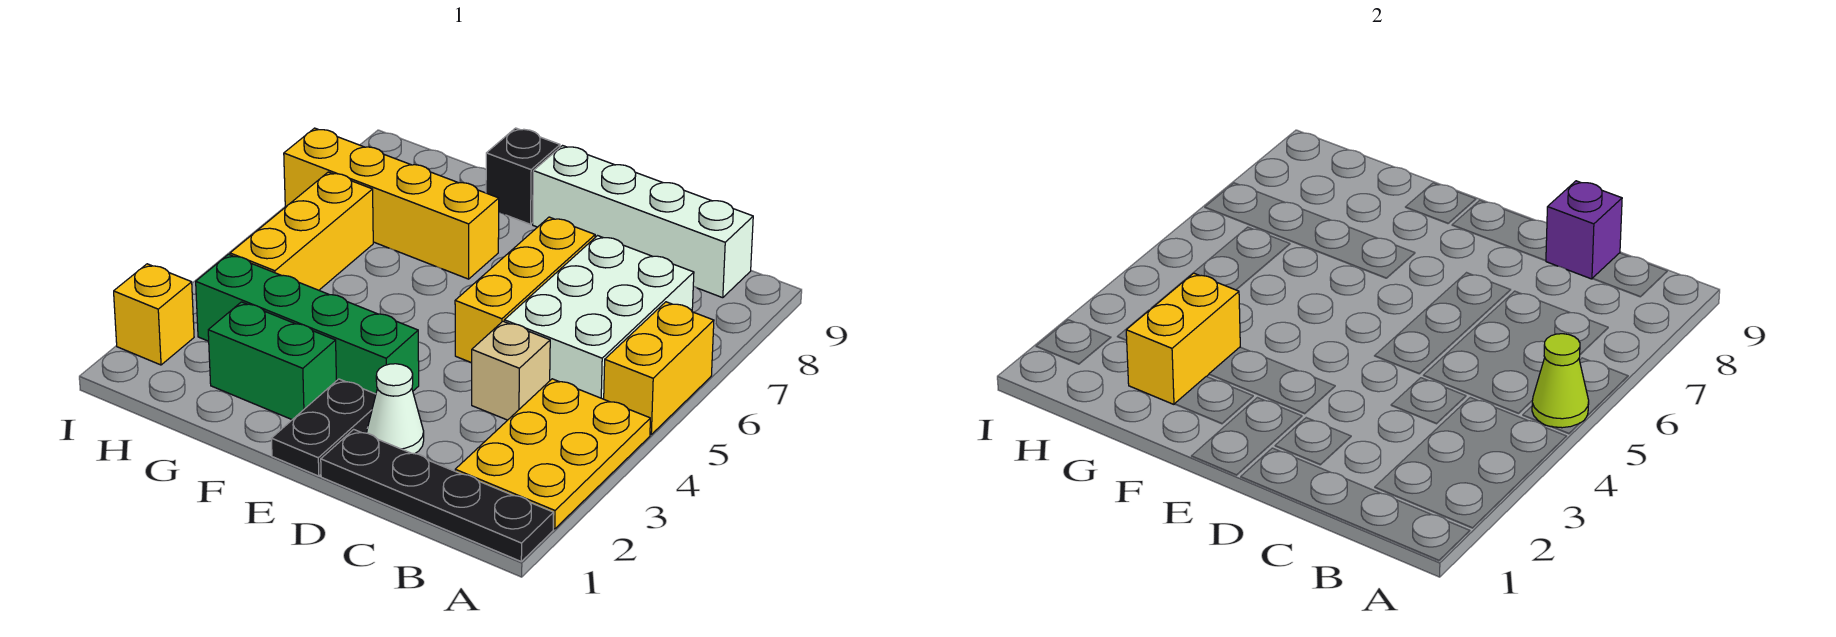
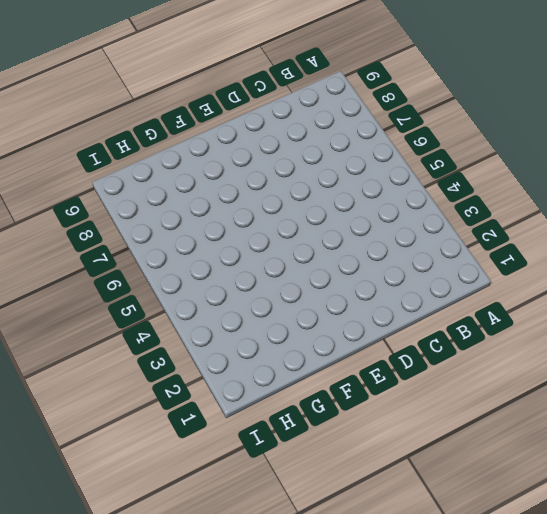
none -> black plate A1:D1 level 1
none -> yellow plate A2:B4 level 1
none -> yellow brick A5:A6 level 1

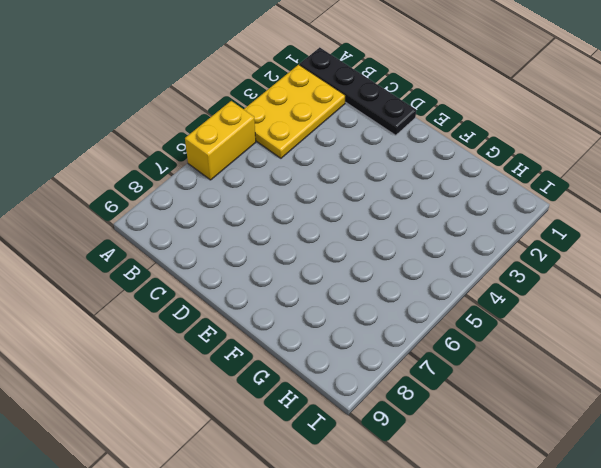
none -> white brick B5:C7 level 1
none -> white brick B9:E9 level 1
none -> tan brick C4 level 1

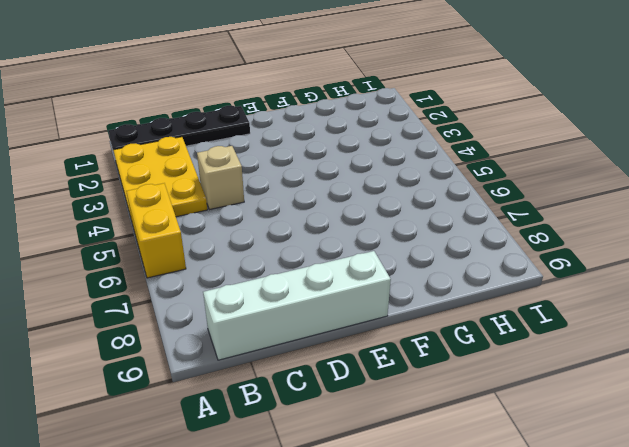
none -> white brick B5:C7 level 1
none -> white cone D2 level 1
none -> yellow brick D5:D7 level 1

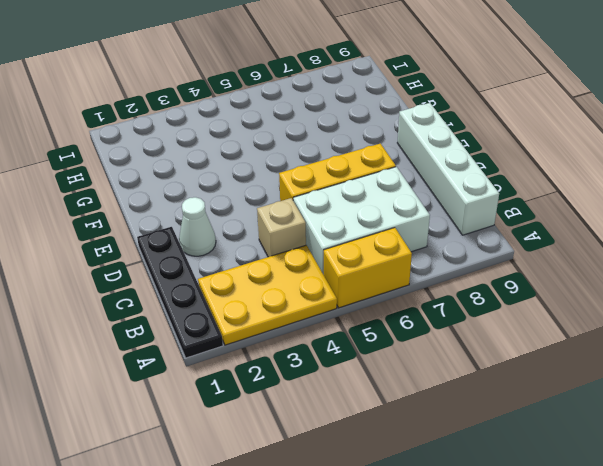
none -> black plate E1:E2 level 1
none -> green brick E3:H3 level 1
none -> green brick F2:G2 level 1

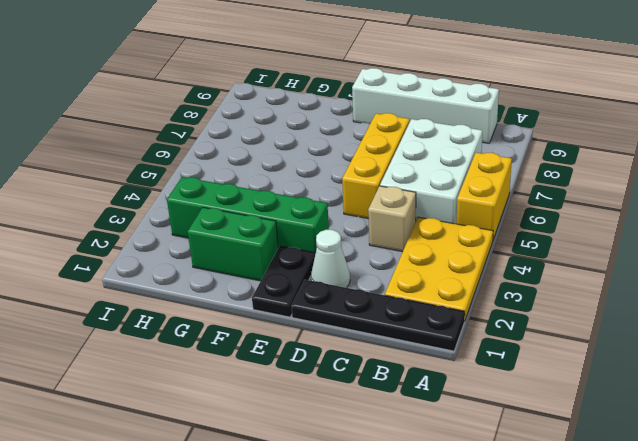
none -> yellow brick F7:I7 level 1
none -> black brick F9 level 1
none -> yellow brick H4:H6 level 1

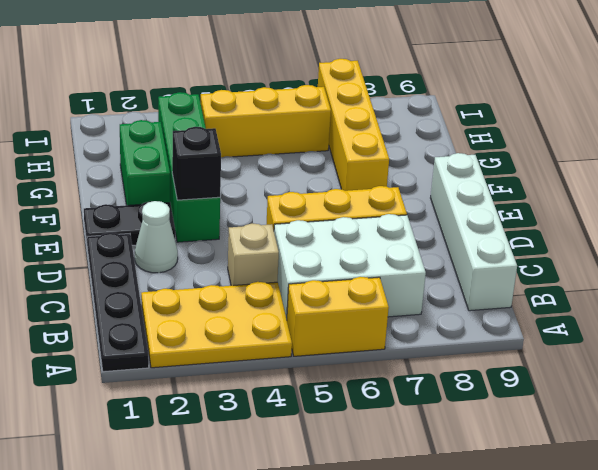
black brick E3 level 2 -> black brick F9 level 1
none -> yellow brick I2 level 1
none -> lime cone A5 level 2
none -> purple brick C9 level 2

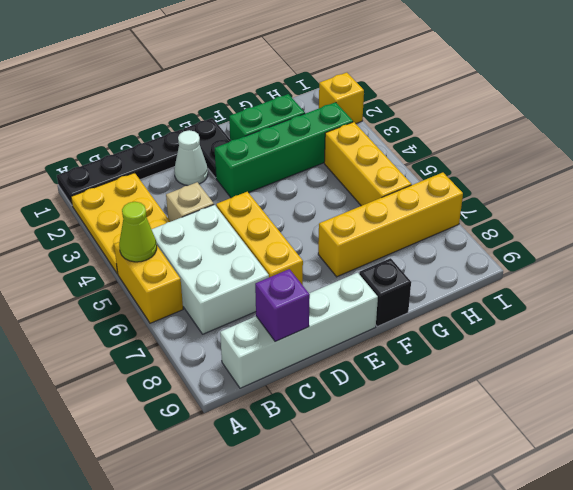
none -> yellow brick G2:G3 level 2

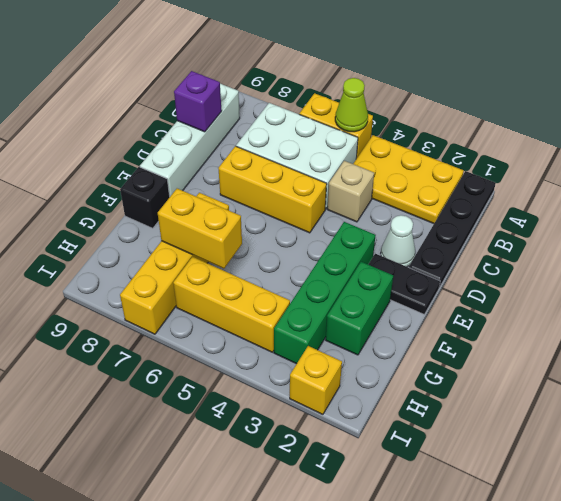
yellow brick G6:G7 level 2 -> yellow brick G2:G3 level 2

